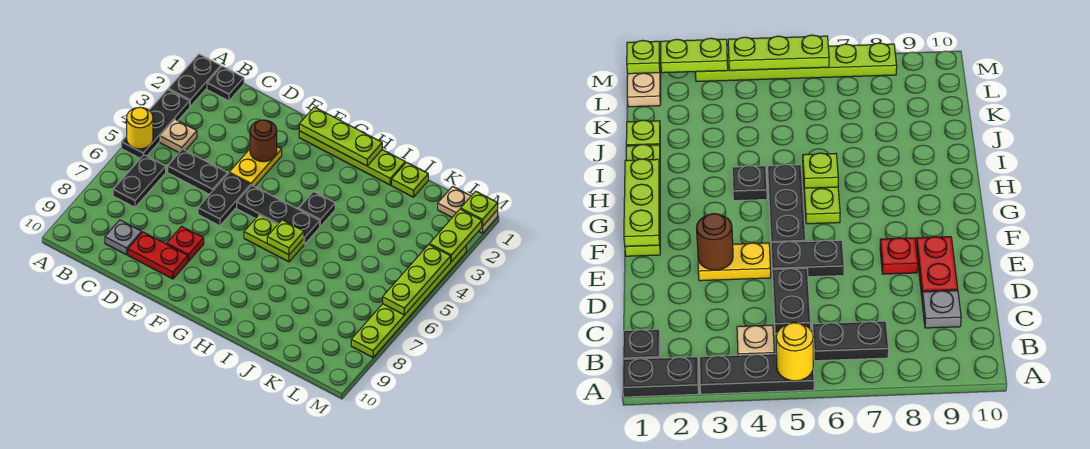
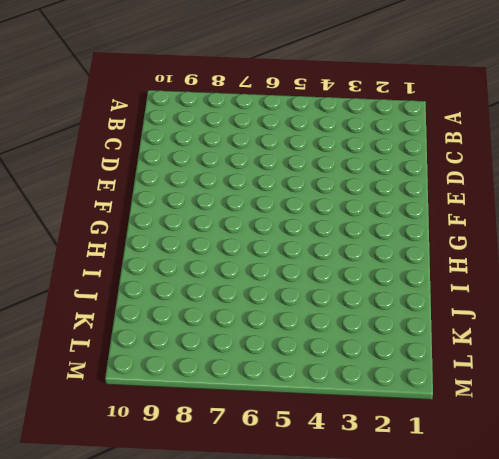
none -> black plate A1:A2 level 1
none -> black plate A3:A5 level 1
none -> black plate B1 level 1

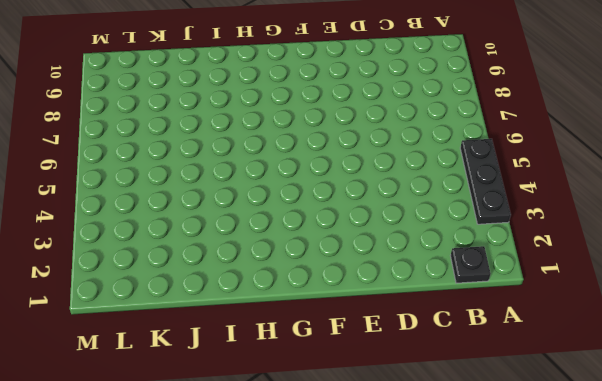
none -> black plate A1:A2 level 1
none -> tan plate B4 level 1
none -> black plate B6:B7 level 1

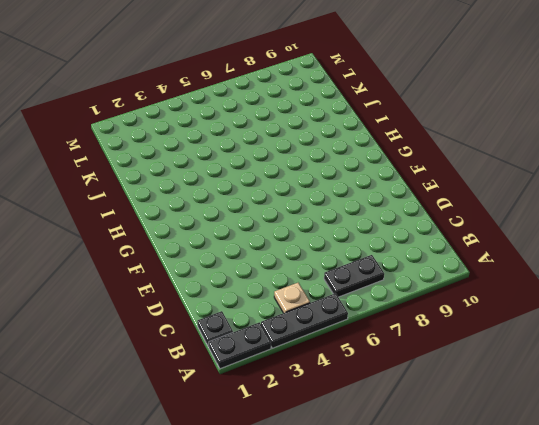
none -> black plate C5:D5 level 1
none -> grey plate C9 level 1
none -> red plate D9:E9 level 1

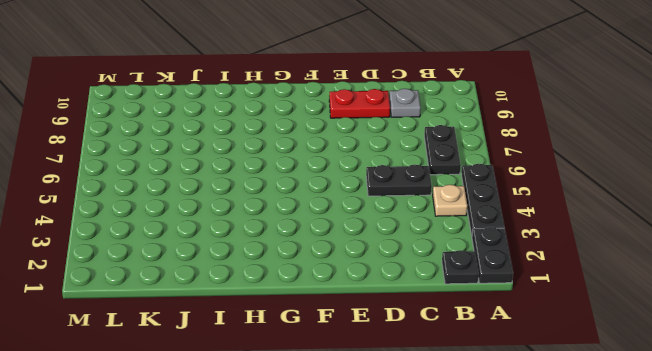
none -> yellow plate E3:E4 level 1
none -> black plate E5:E6 level 1
none -> red plate E8 level 1

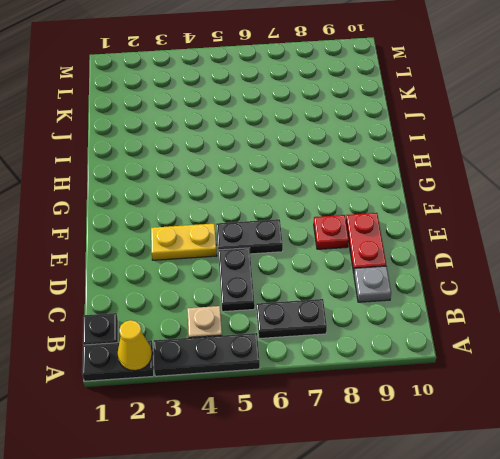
yellow cone A2 level 2 -> none
none -> lime plate F1:I1 level 1
none -> black plate F5:H5 level 1
none -> lime plate G6:H6 level 1

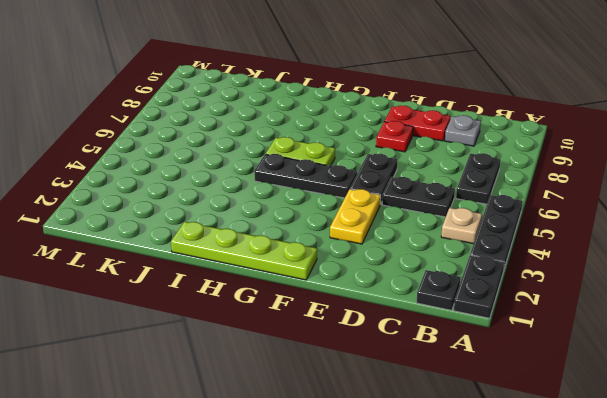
none -> black plate H4 level 1
none -> lime plate J1 level 1
none -> tan plate L1:M1 level 1

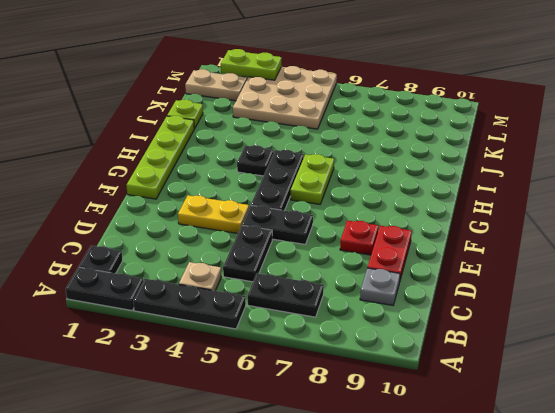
tan plate K3:M5 level 1 -> lime plate M3:M8 level 1
tan plate L1:L2 level 1 -> tan plate L1:M1 level 1
none -> yellow round brick A5 level 2
none -> brown round brick E3 level 2
none -> lime plate F1:H1 level 2

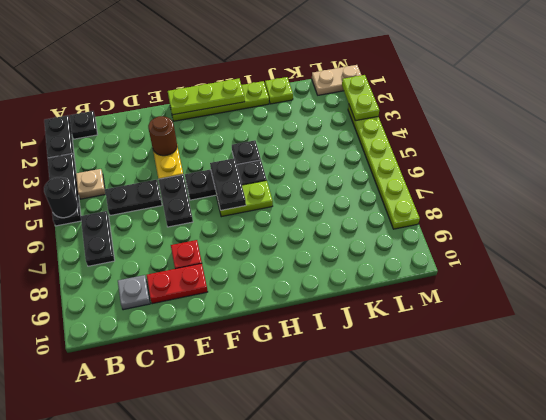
black round brick A5 level 2 -> yellow round brick A5 level 2
black plate G5:G6 level 2 -> none
none -> lime plate H6 level 2
none -> lime plate M1 level 2
none -> lime plate M4:M6 level 2

